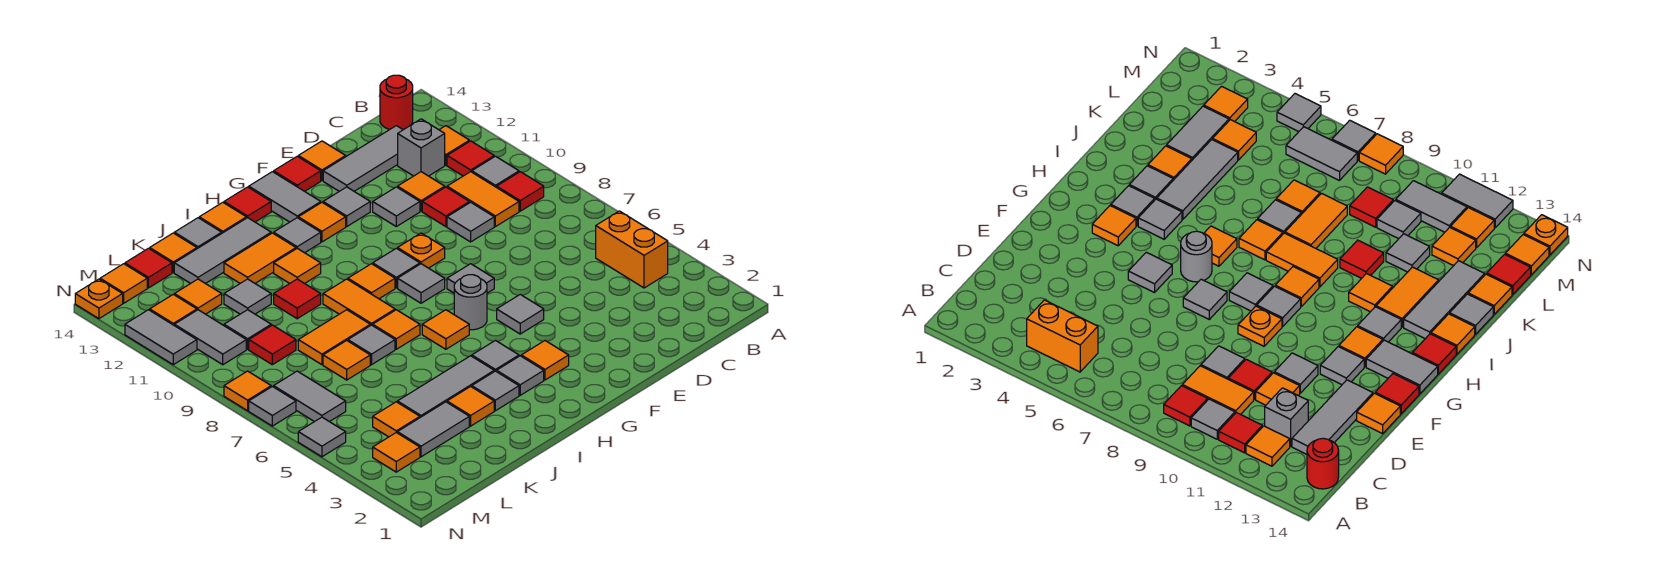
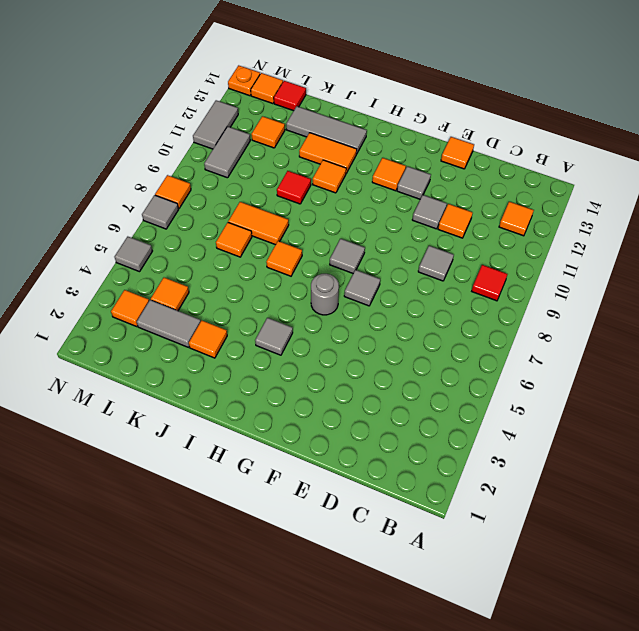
none -> orange brick B4:B5 level 1
none -> grey tile B10 level 1
none -> red tile B11 level 1
none -> red round brick B14 level 1

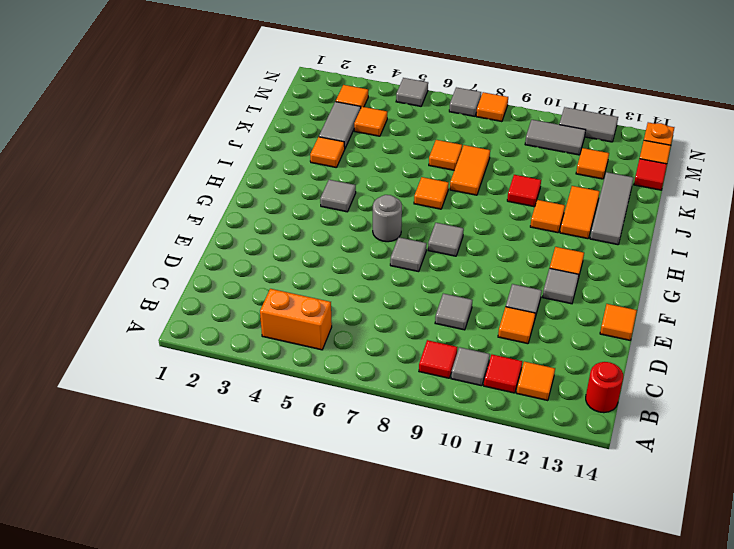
none -> orange tile C9:C10 level 1
none -> grey brick C12 level 1
none -> grey tile C13:E13 level 1
none -> red tile D10 level 1

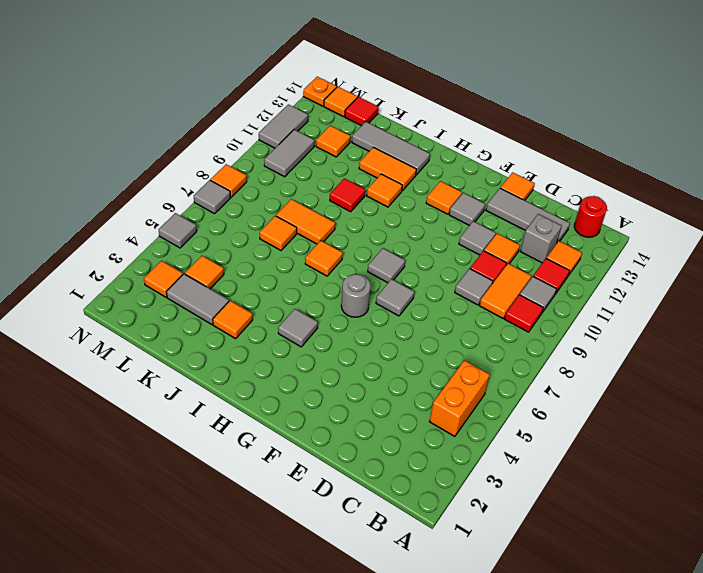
none -> grey tile F5 level 1
none -> orange plate F9 level 1
none -> red tile F14 level 1
none -> orange tile G3 level 1

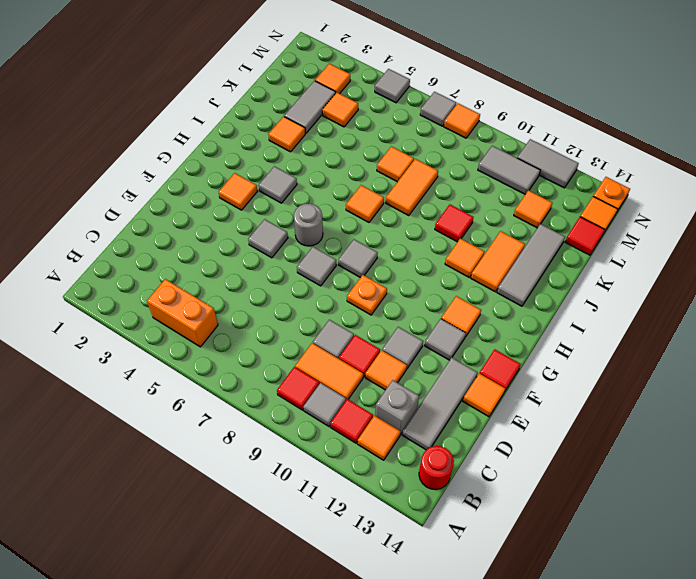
none -> grey tile G9 level 1
none -> grey tile G13:G14 level 1
none -> grey tile H3 level 1
none -> orange tile H6 level 1

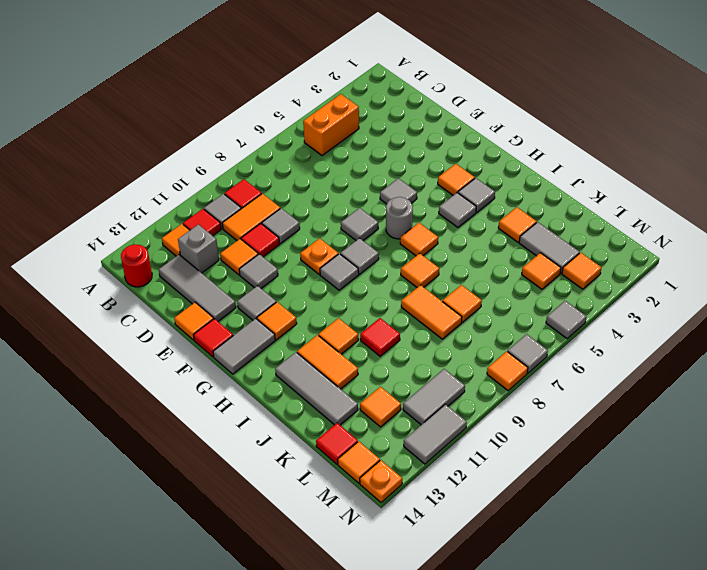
none -> orange tile H9 level 1
none -> grey tile H12 level 1
none -> red tile H14 level 1
none -> grey tile I3 level 1

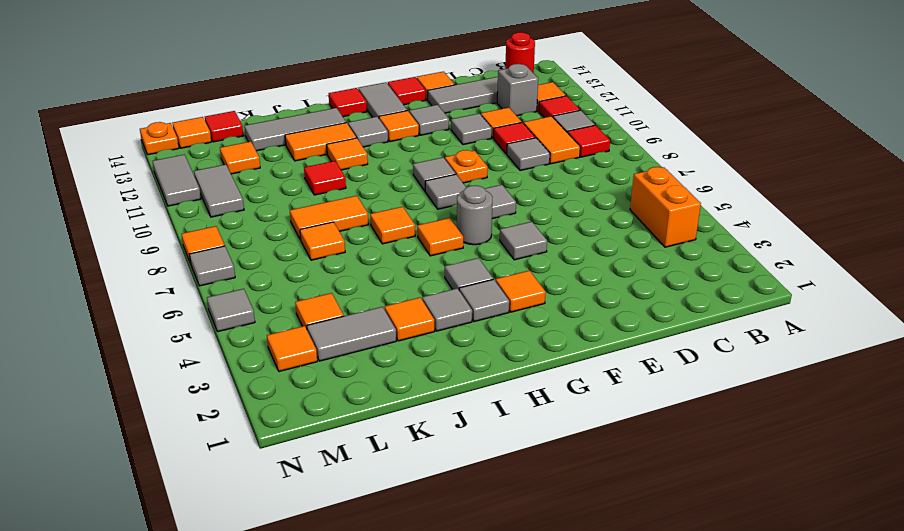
none -> orange tile H9 level 1
none -> grey tile I4:K4 level 1
none -> orange tile I8:I9 level 1
none -> orange tile I14 level 1

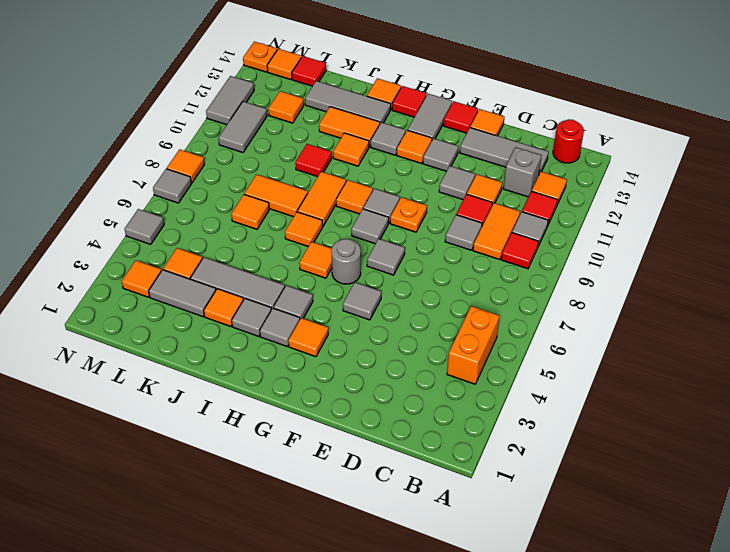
none -> grey tile J7 level 1
none -> grey tile J14 level 1
none -> grey tile K11 level 1
none -> orange tile K14 level 1

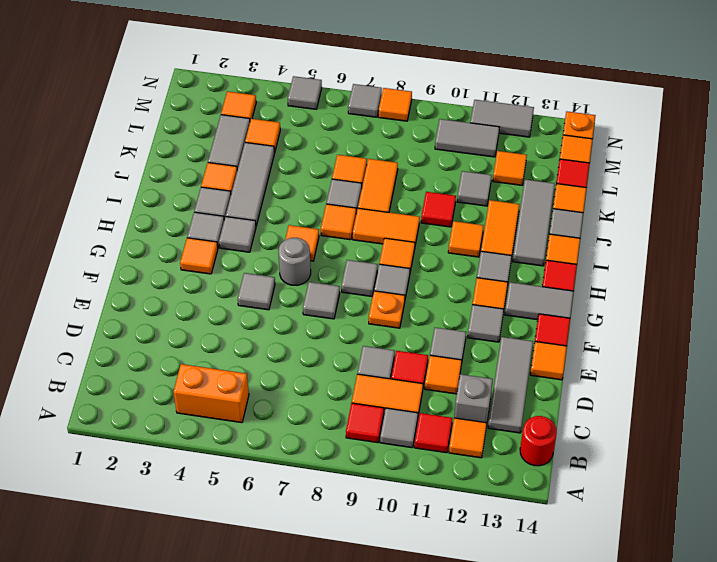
none -> red tile L9 level 1
none -> grey tile L10 level 1
none -> grey tile M6:M7 level 1
none -> orange tile M12 level 1

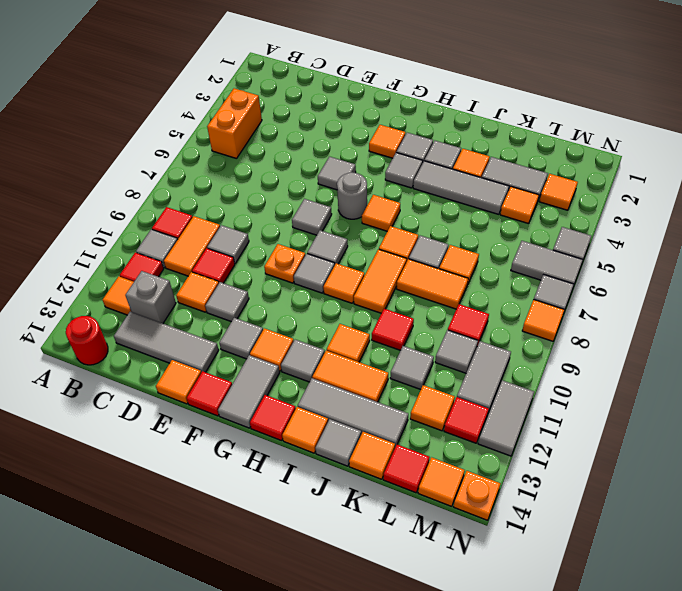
grey tile M6:N6 level 1 -> grey tile M6:M7 level 1
red tile M12 level 1 -> orange tile M12 level 1

